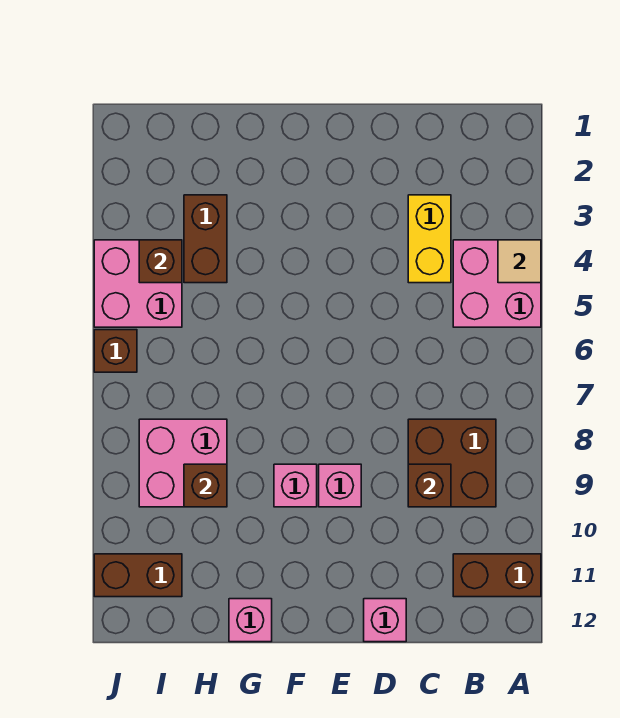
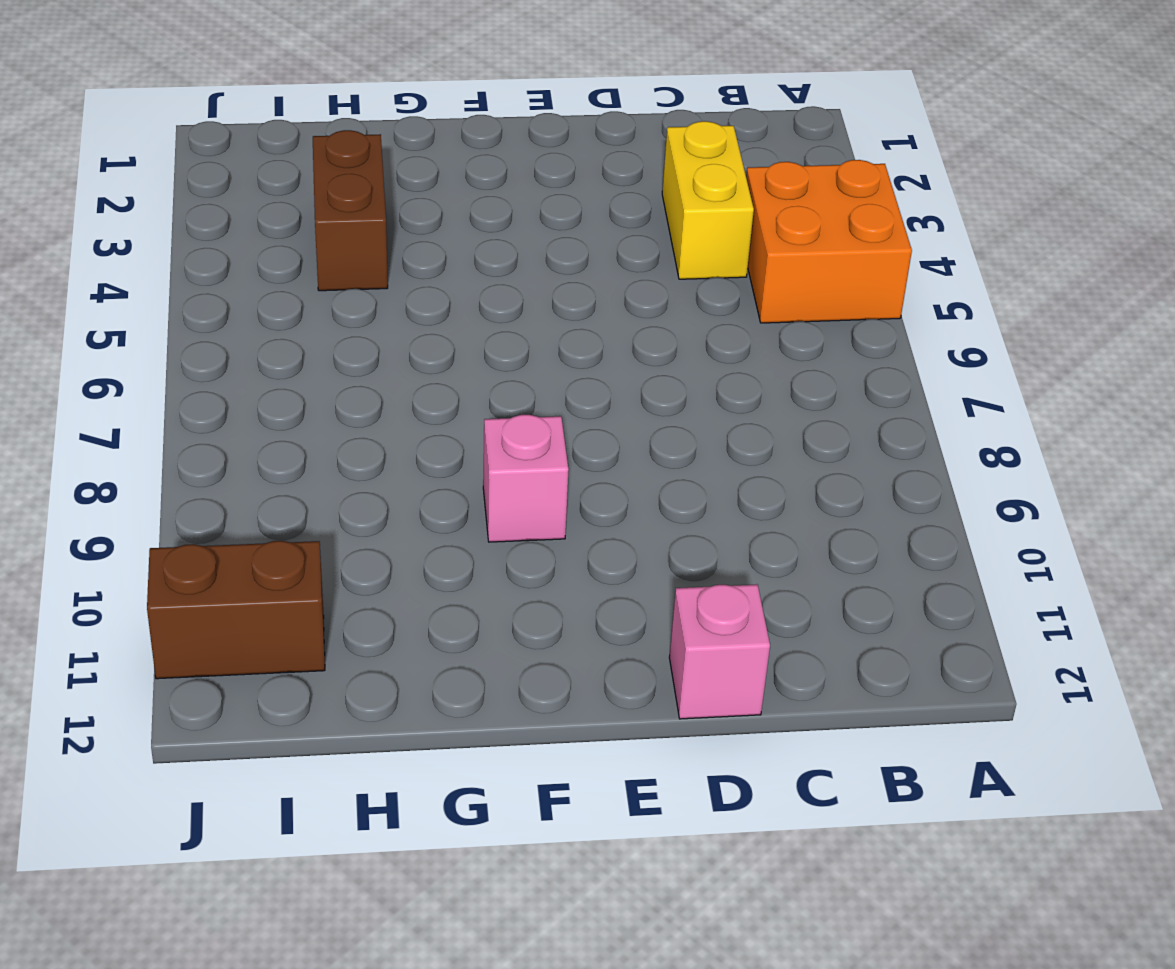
orange brick A4:B5 level 1 -> pink brick A4:B5 level 1
none -> brown brick A11:B11 level 1
none -> brown brick B8:C9 level 1
none -> pink brick E9 level 1

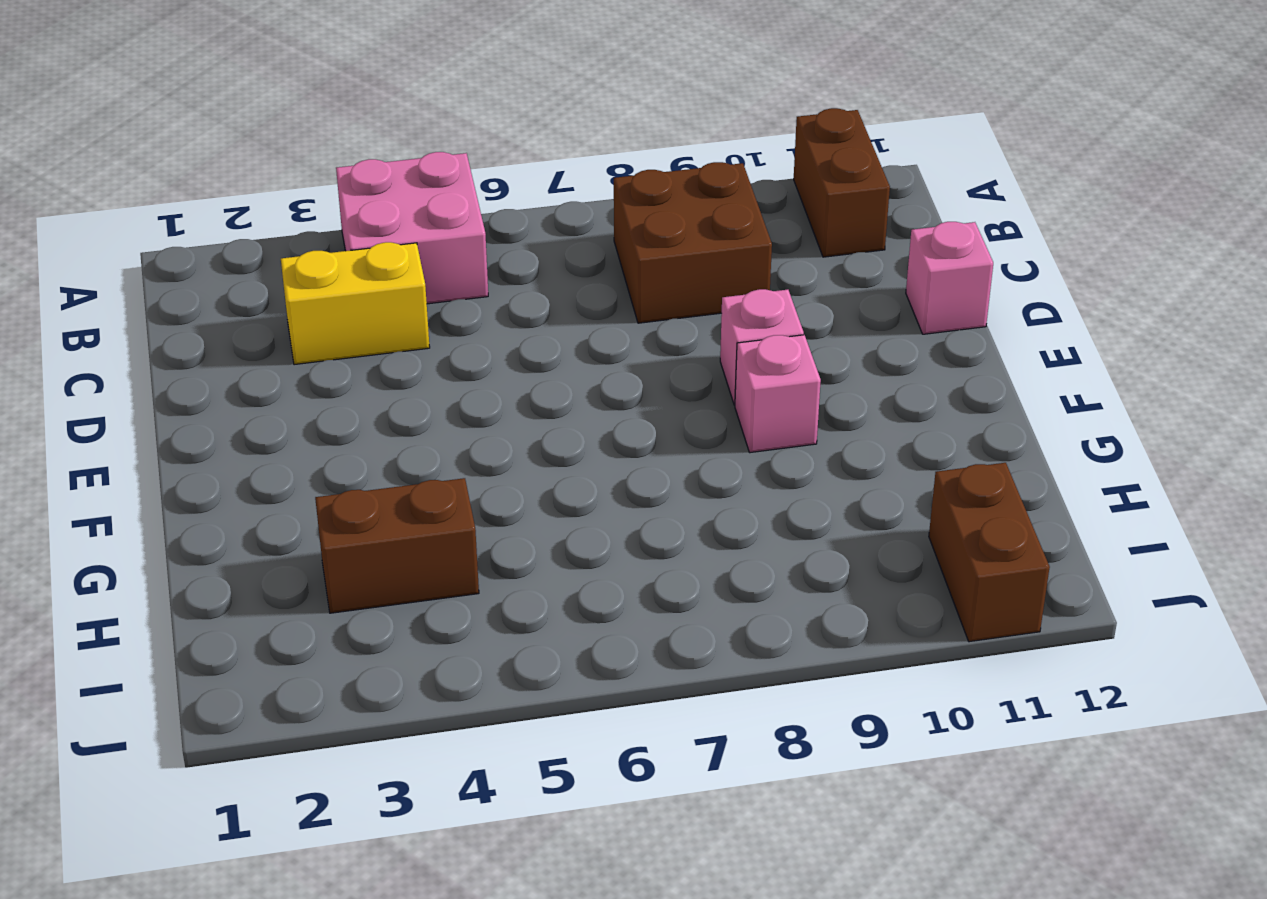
none -> pink brick G12 level 1
none -> pink brick H8:I9 level 1
none -> pink brick I4:J5 level 1

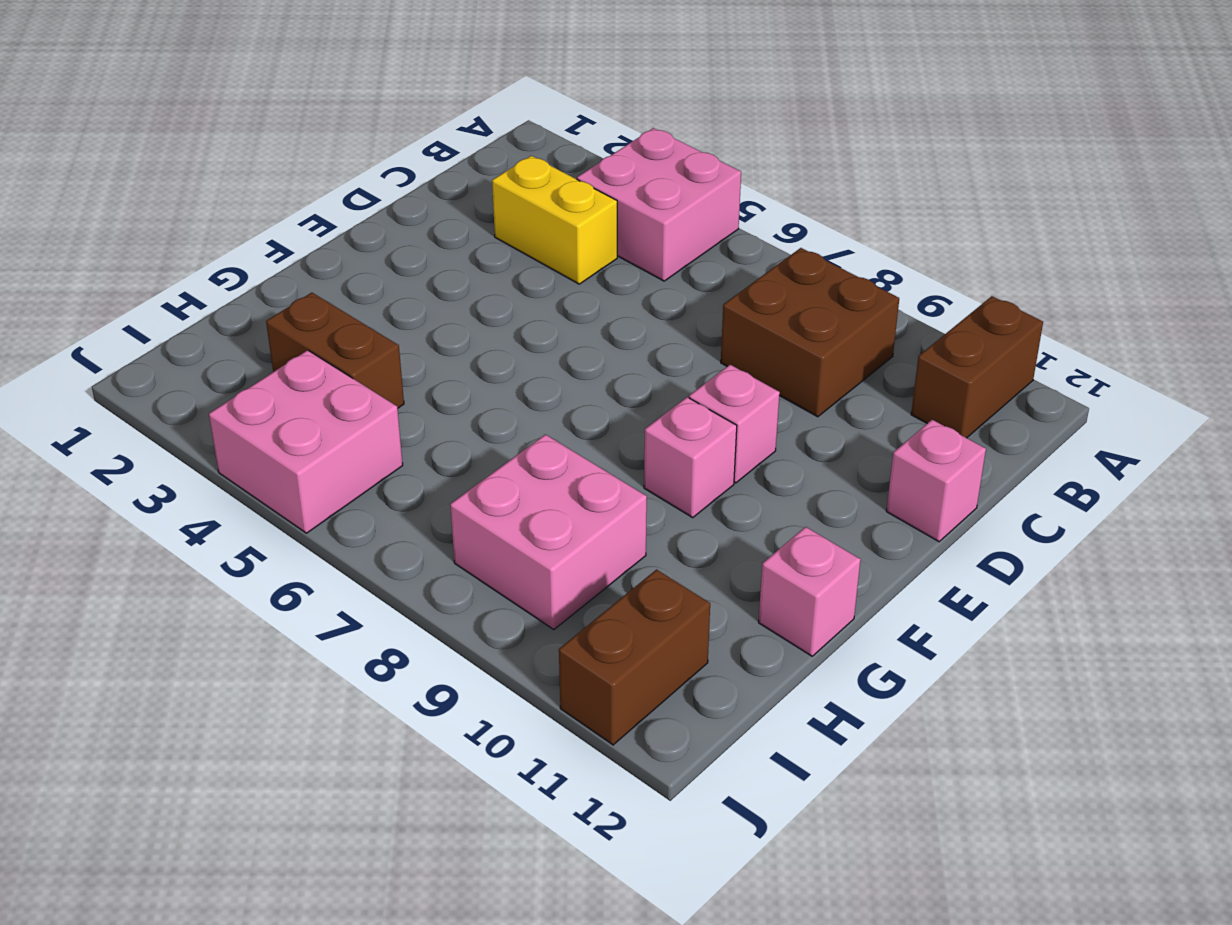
none -> brown brick J6 level 1
none -> tan tile A4 level 2
none -> brown brick C9 level 2

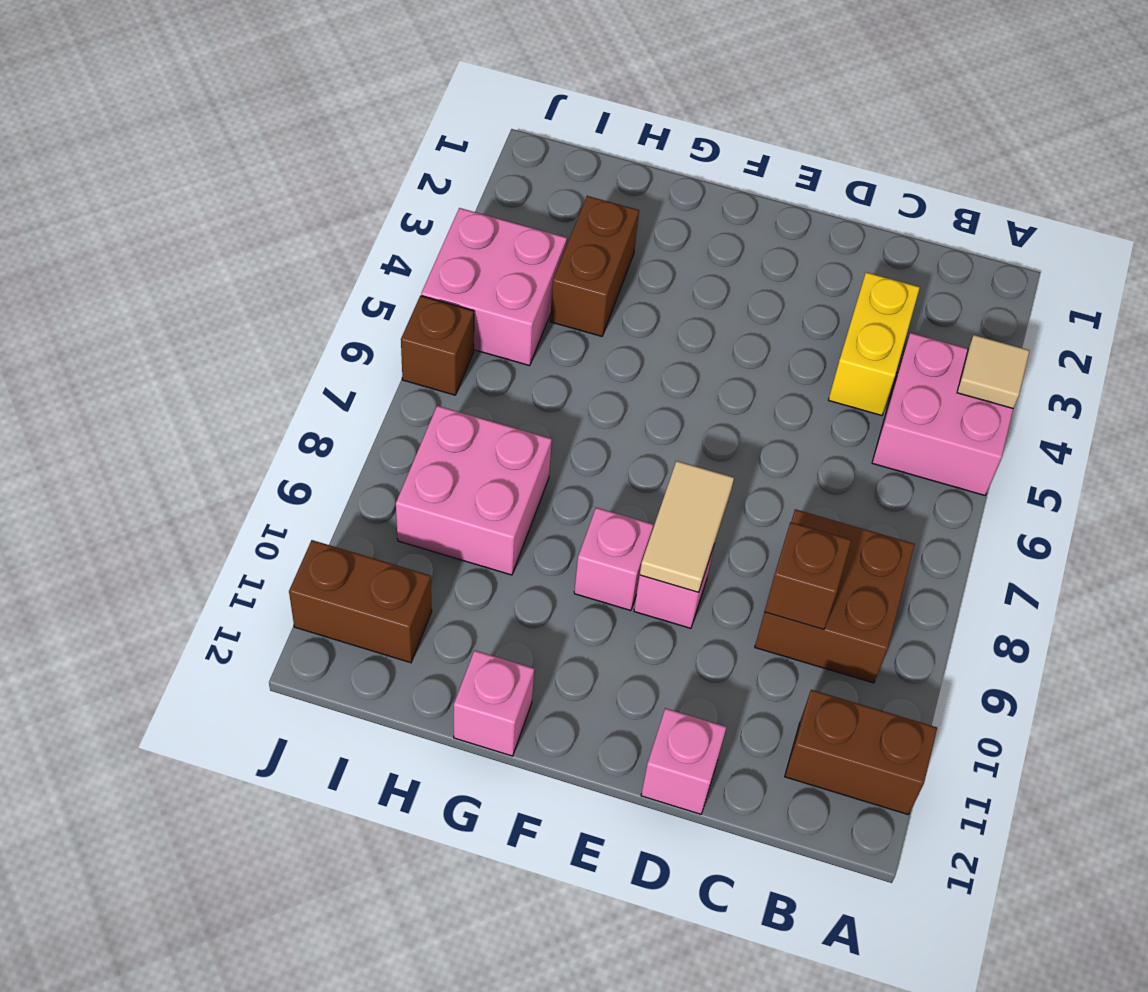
tan tile E8:E9 level 2 -> none
none -> brown brick H9 level 2
none -> brown brick I4 level 2

